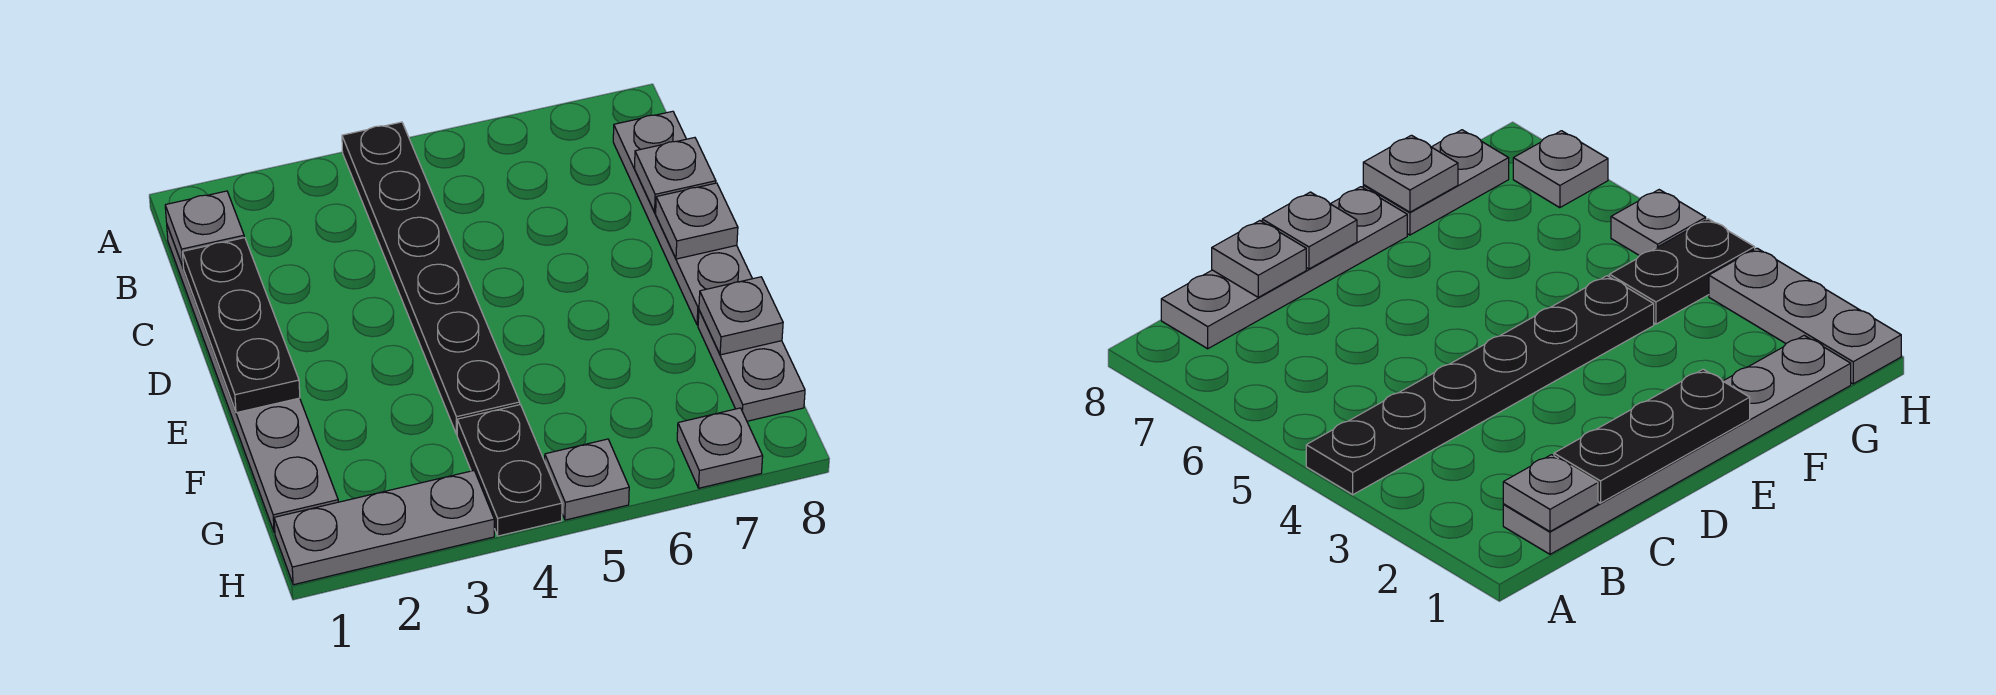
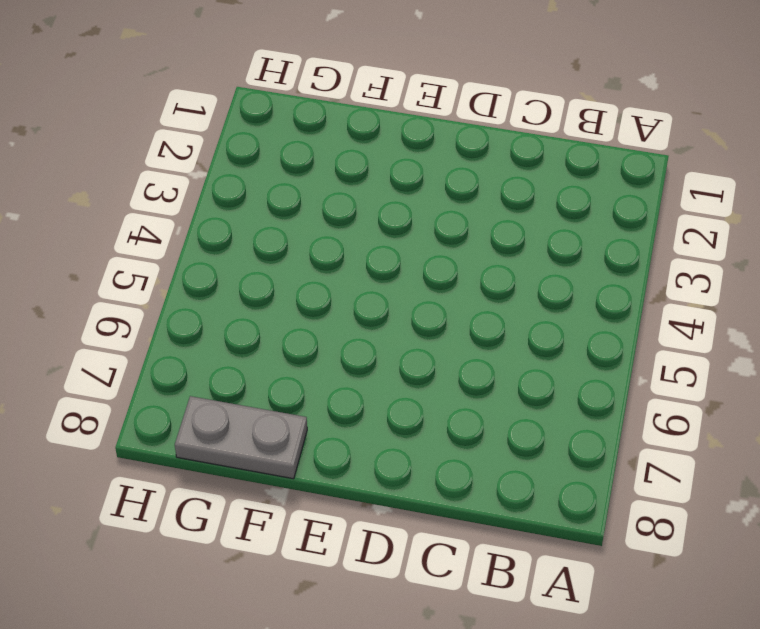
none -> black plate A4:F4 level 1
none -> grey plate B1:G1 level 1
none -> grey plate B8:E8 level 1

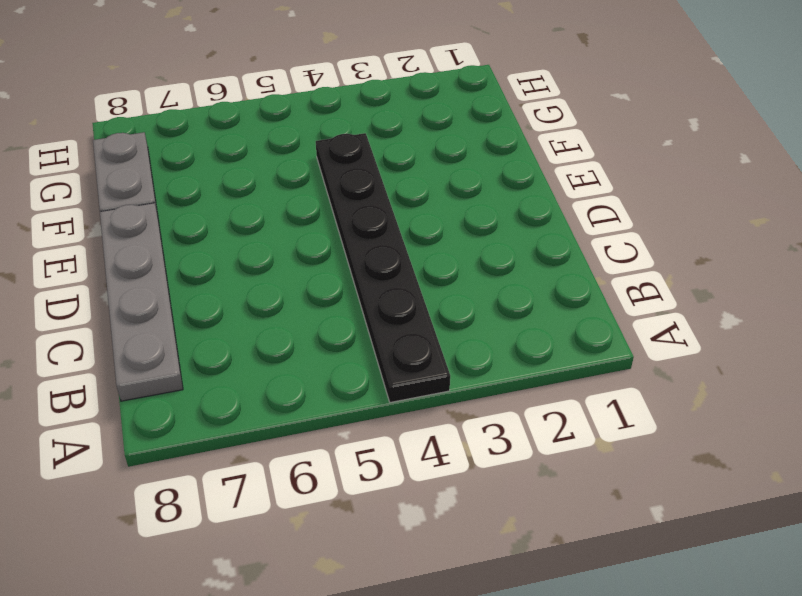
none -> grey plate B1:G1 level 1
none -> black plate G4:H4 level 1
none -> grey plate H1:H3 level 1

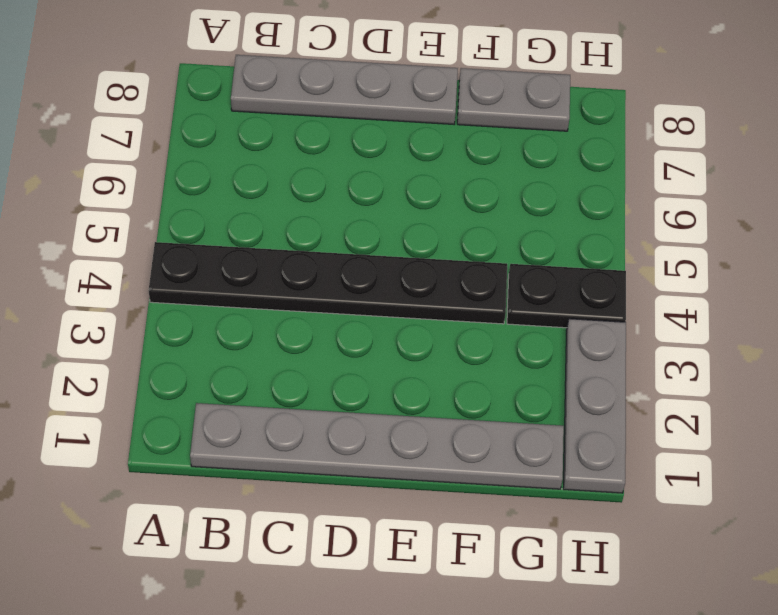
none -> grey plate H5 level 1
none -> grey plate H7 level 1
none -> grey plate B1 level 2

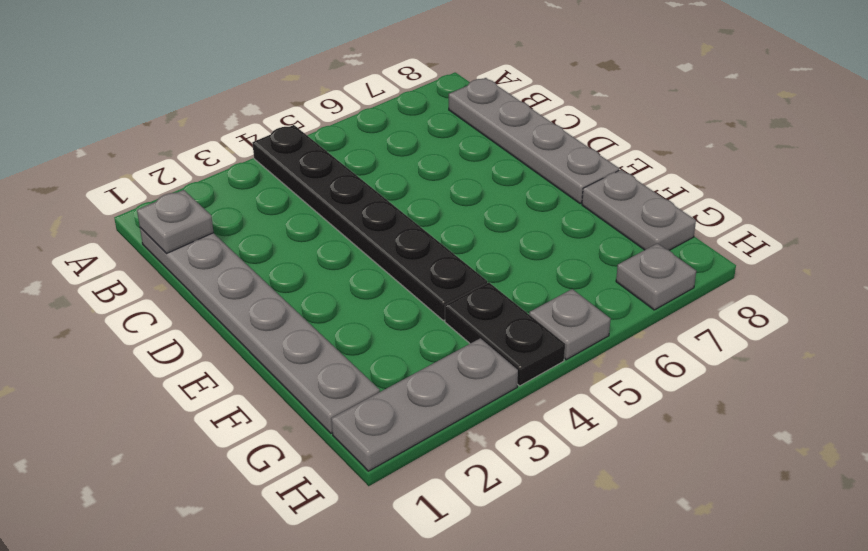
none -> black plate C1:E1 level 2
none -> grey plate C8 level 2
none -> grey plate D8 level 2

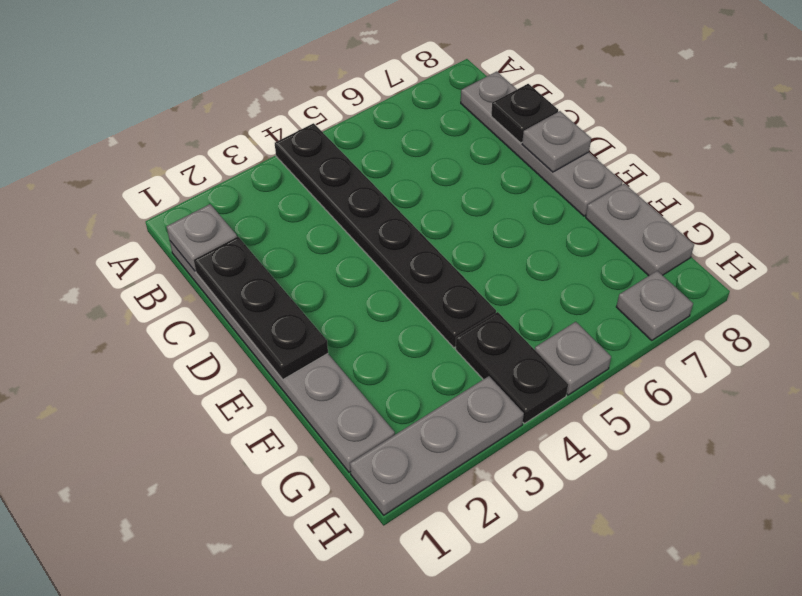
black plate C8 level 2 -> grey plate C8 level 2
none -> grey plate F8 level 2

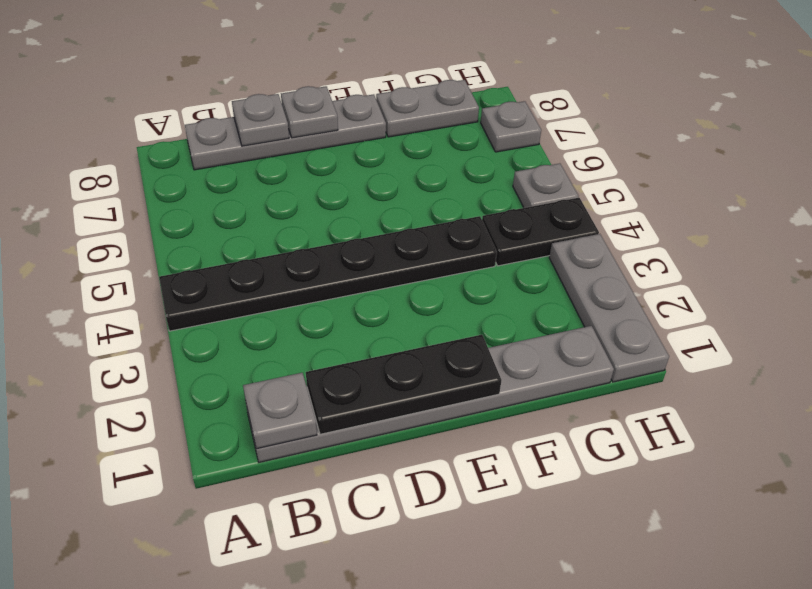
none -> grey plate F8 level 2

